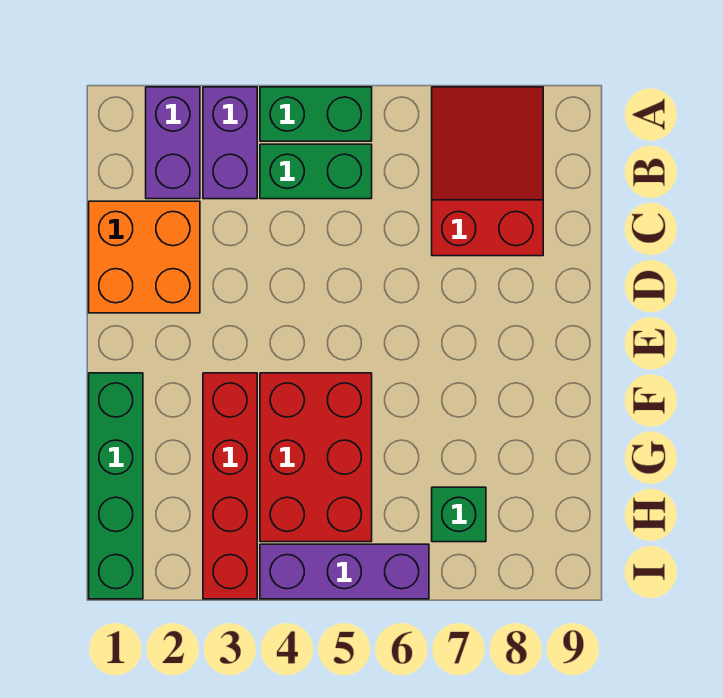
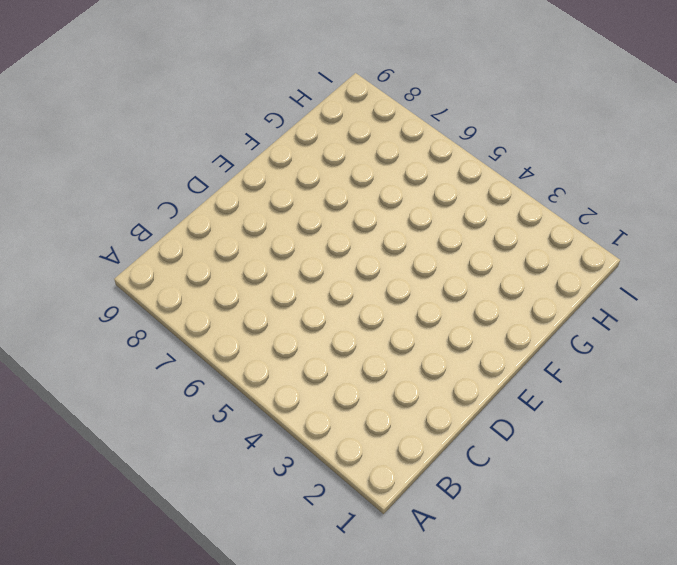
none -> purple brick A2:B2 level 1
none -> purple brick A3:B3 level 1

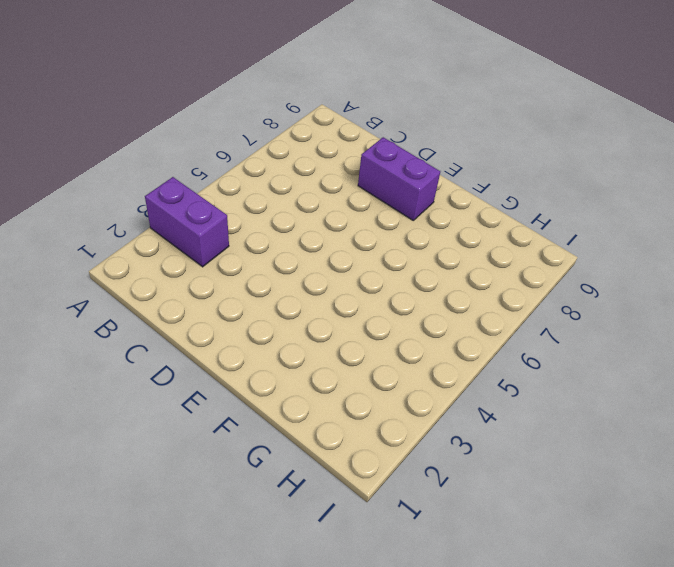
purple brick D8:E8 level 1 -> purple brick A2:B2 level 1
none -> green brick A4:A5 level 1
none -> red slope A7:C8 level 1 top C

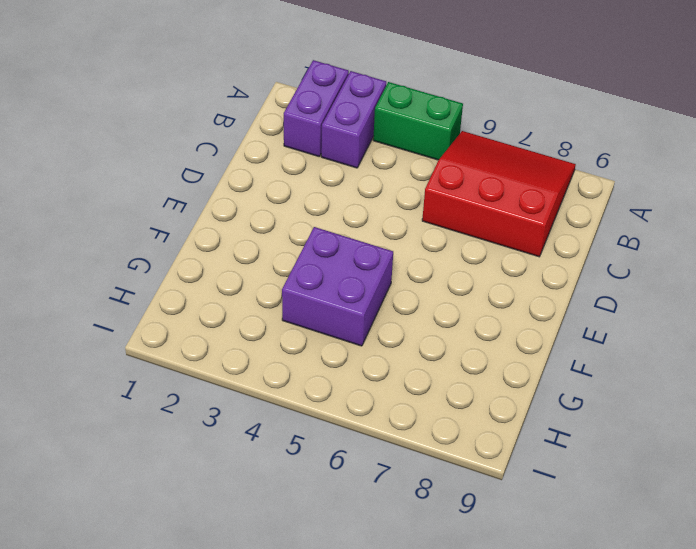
red slope A6:C8 level 1 top C -> red slope A7:C8 level 1 top C
purple brick F4:G5 level 1 -> red brick F4:H5 level 1
none -> green brick B4:B5 level 1
none -> orange brick C1:D2 level 1

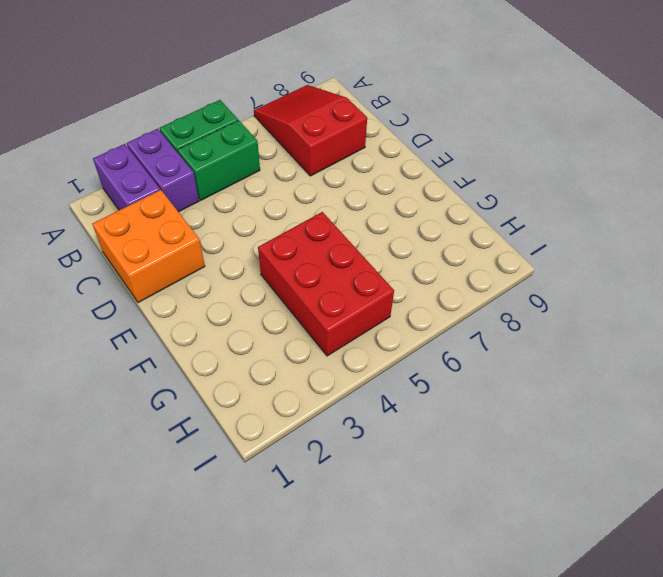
none -> green brick F1:I1 level 1
none -> red brick F3:I3 level 1

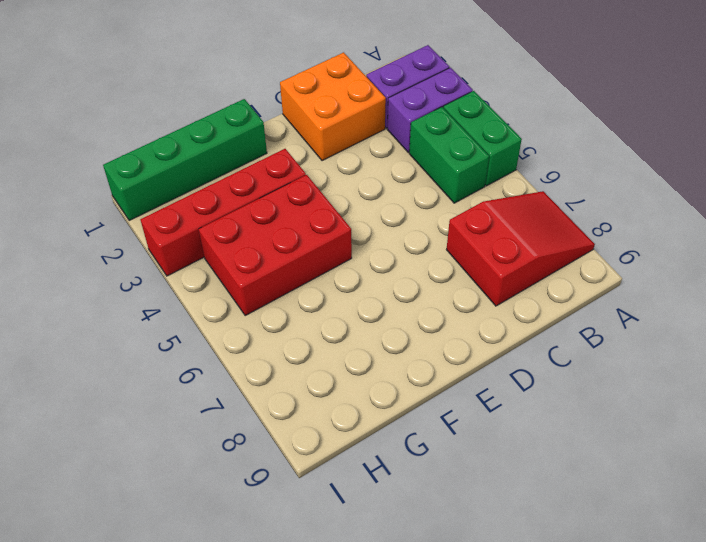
none -> green brick H7 level 1
none -> purple brick I4:I6 level 1

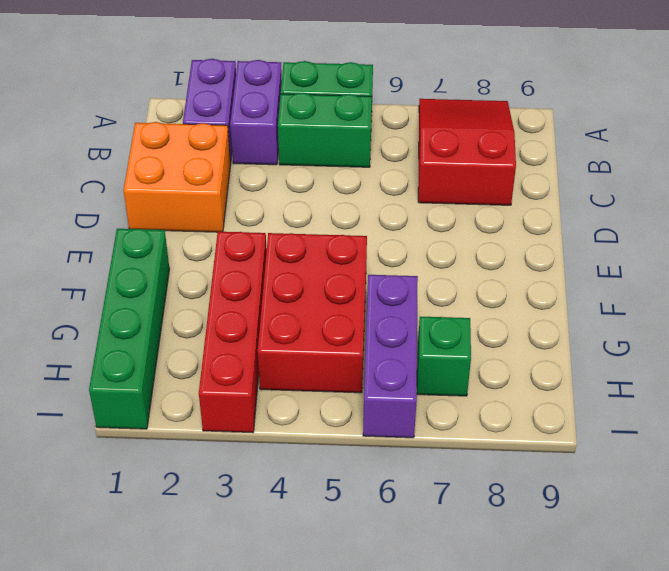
purple brick G6:I6 level 1 -> purple brick I4:I6 level 1

